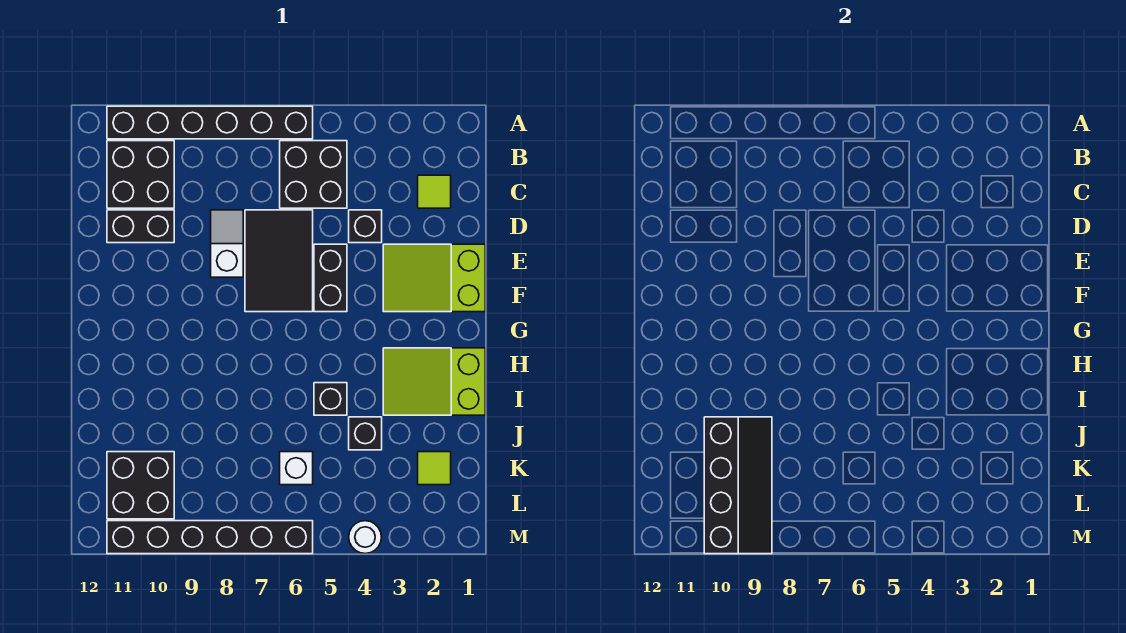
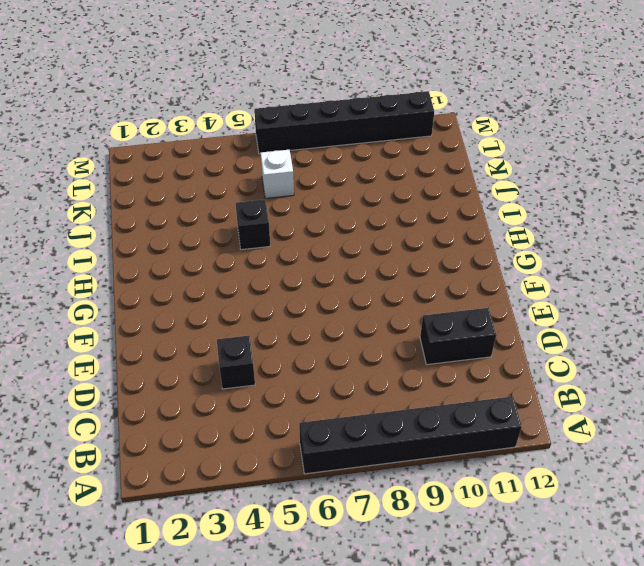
none -> black brick B5:C6 level 1
none -> black brick B10:C11 level 1
none -> lime tile C2 level 1

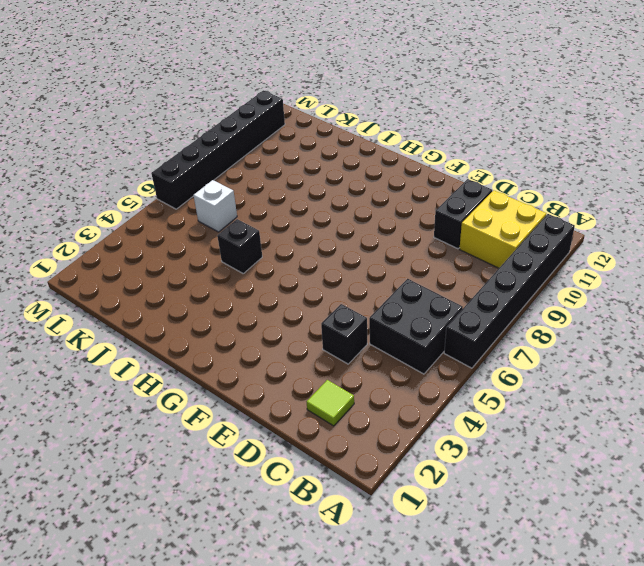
yellow brick B10:C11 level 1 -> black brick B10:C11 level 1
none -> black tile D6:F7 level 1
none -> white slope D8:E8 level 1 top E
none -> lime slope E1:F3 level 1 top 1

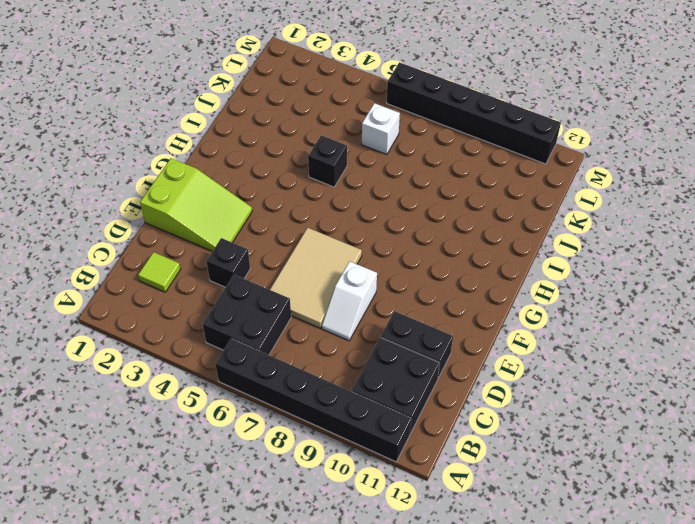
tan tile D6:F7 level 1 -> black tile D6:F7 level 1
none -> black brick E5:F5 level 1
none -> lime slope H1:I3 level 1 top 1
none -> black brick J4 level 1

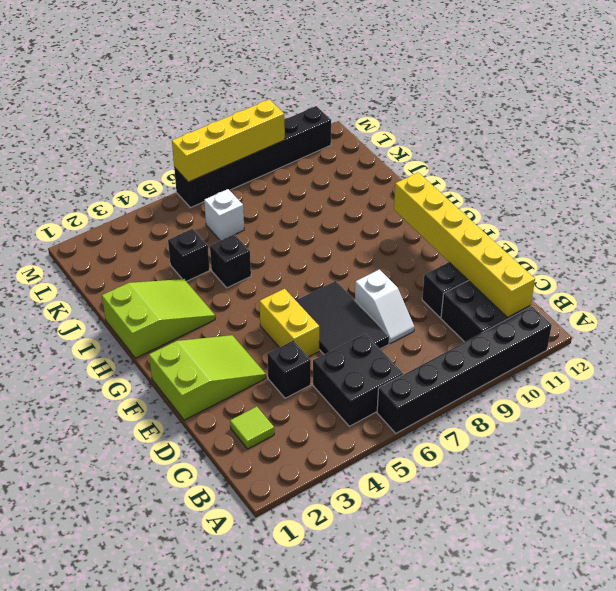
yellow brick B11:G11 level 2 -> none
yellow brick E5:F5 level 1 -> black brick E5:F5 level 1
yellow brick M6:M9 level 2 -> black slope J9:M10 level 2 top 10
none -> lime tile K2 level 1
none -> black brick K10:L11 level 1
none -> white round brick M4 level 1

